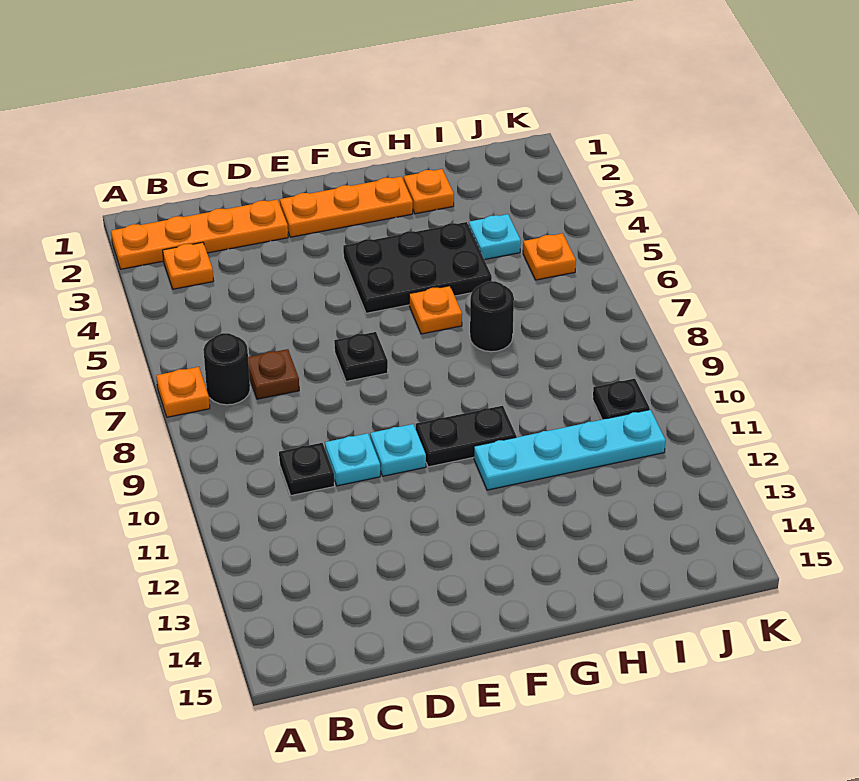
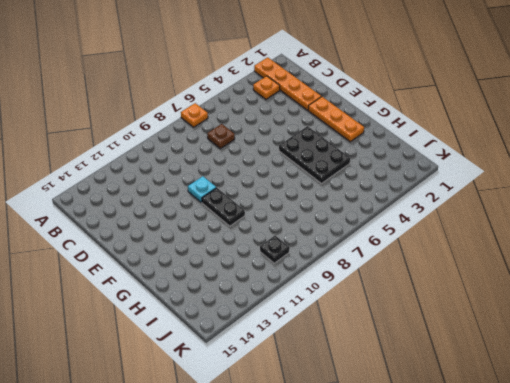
none -> black round brick B7 level 1
none -> black plate C10 level 1
none -> cyan plate D10 level 1

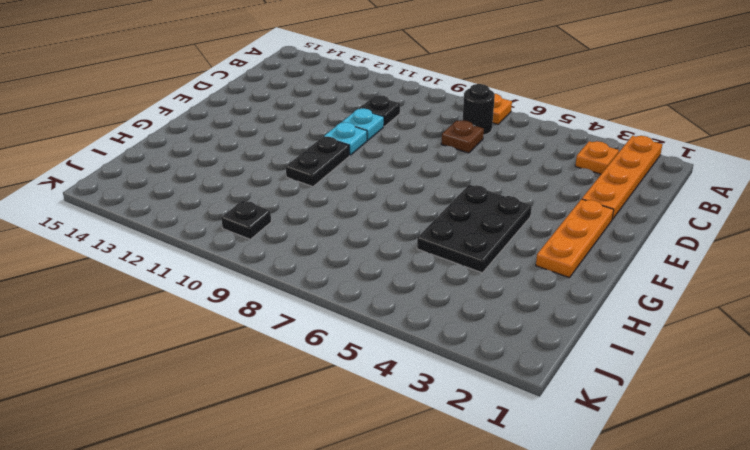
none -> black plate E7 level 1
none -> orange plate G6 level 1
none -> cyan plate G11:J11 level 1

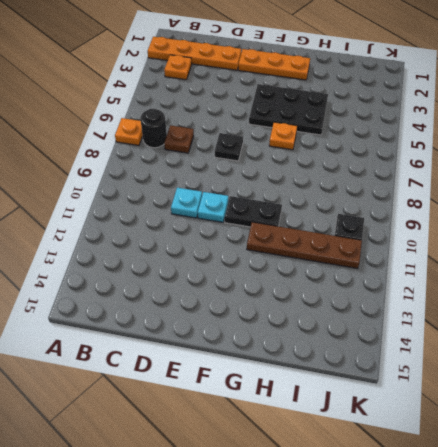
brown plate G11:J11 level 1 -> cyan plate G11:J11 level 1
none -> black plate C10 level 1
none -> orange plate H2 level 1
none -> black round brick H7 level 1

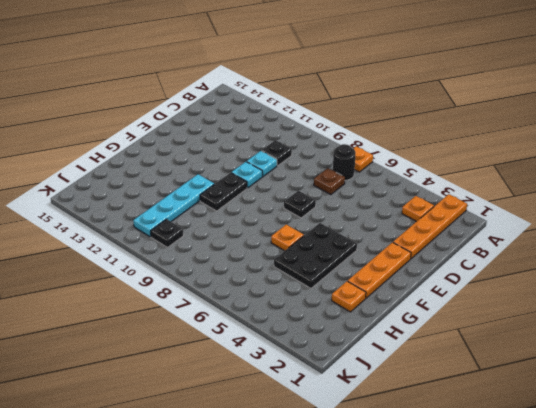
none -> black round brick H7 level 1
none -> cyan plate I4 level 1
none -> orange plate J5 level 1

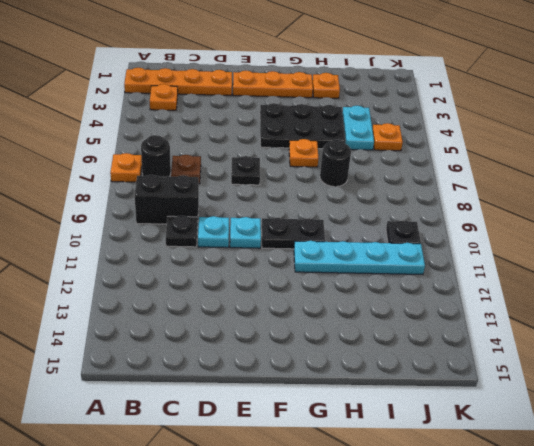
black brick B9:C9 level 1 -> none
cyan plate I4:I5 level 1 -> cyan plate I4 level 1

